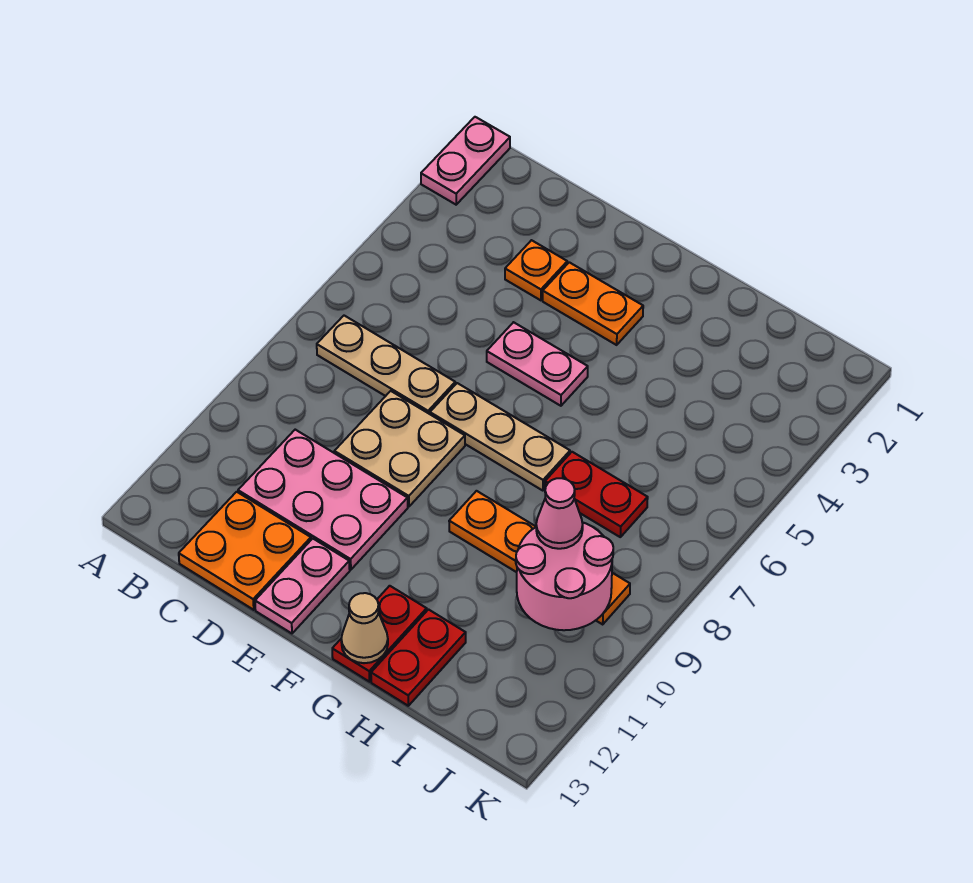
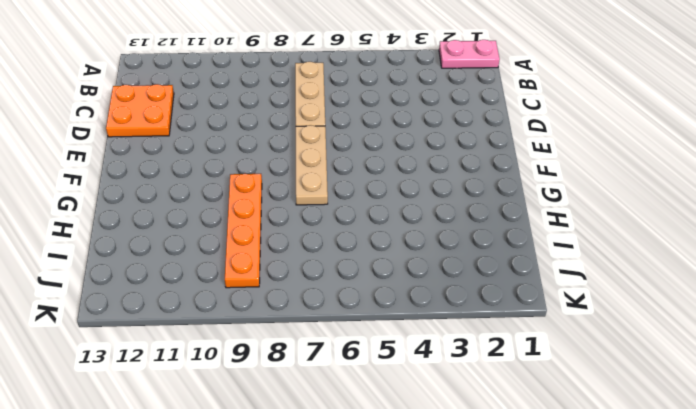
none -> pink plate C10:E11 level 1
none -> orange plate D3 level 1
none -> tan plate D8:E9 level 1

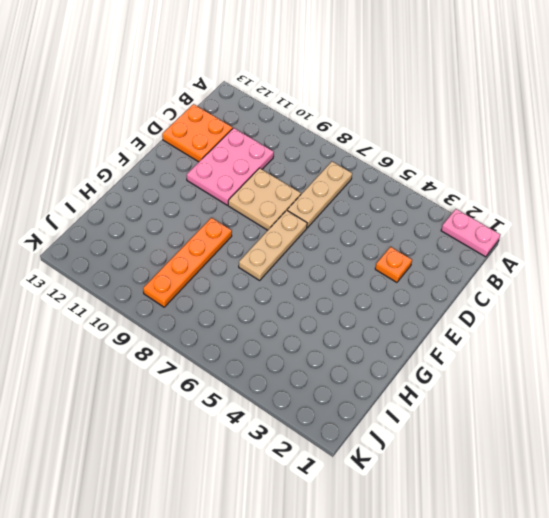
none -> orange plate E3:F3 level 1
none -> pink plate E5:F5 level 1
none -> pink plate E12:E13 level 1

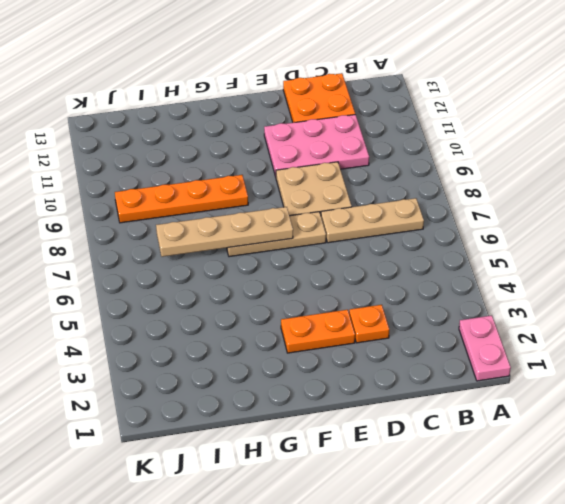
tan plate F7:I7 level 2 -> none
none -> pink plate E5:F5 level 1
none -> pink plate E12:E13 level 1
none -> red plate G12:G13 level 1

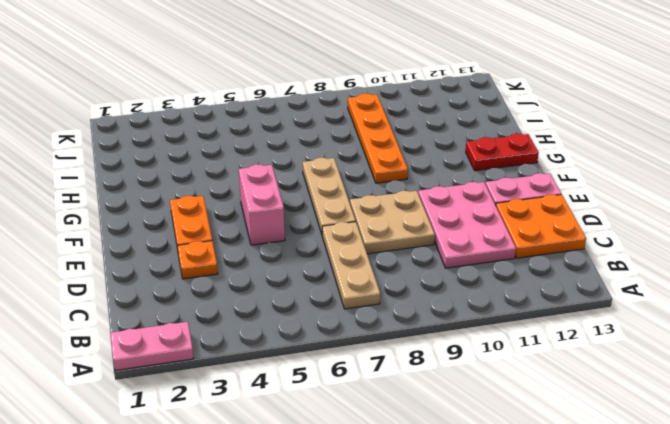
pink brick E5:F5 level 1 -> pink plate E5:F5 level 1
none -> red plate H7:I7 level 1
none -> red plate H12:H13 level 1
none -> tan cone G13 level 2

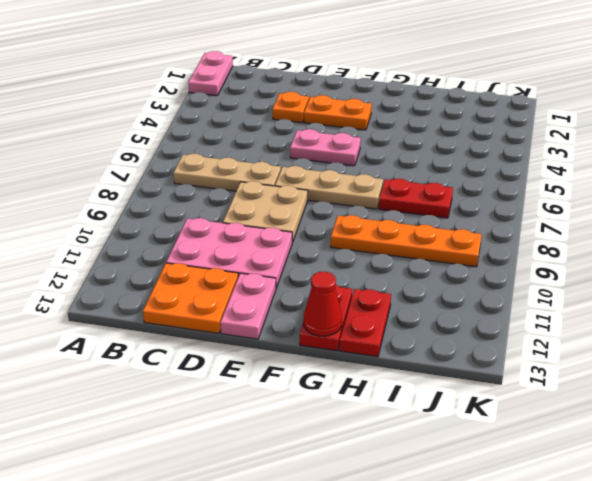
red cone G13 level 2 -> tan cone G13 level 2
none -> pink round brick I9:J10 level 2
none -> pink cone I9 level 3

